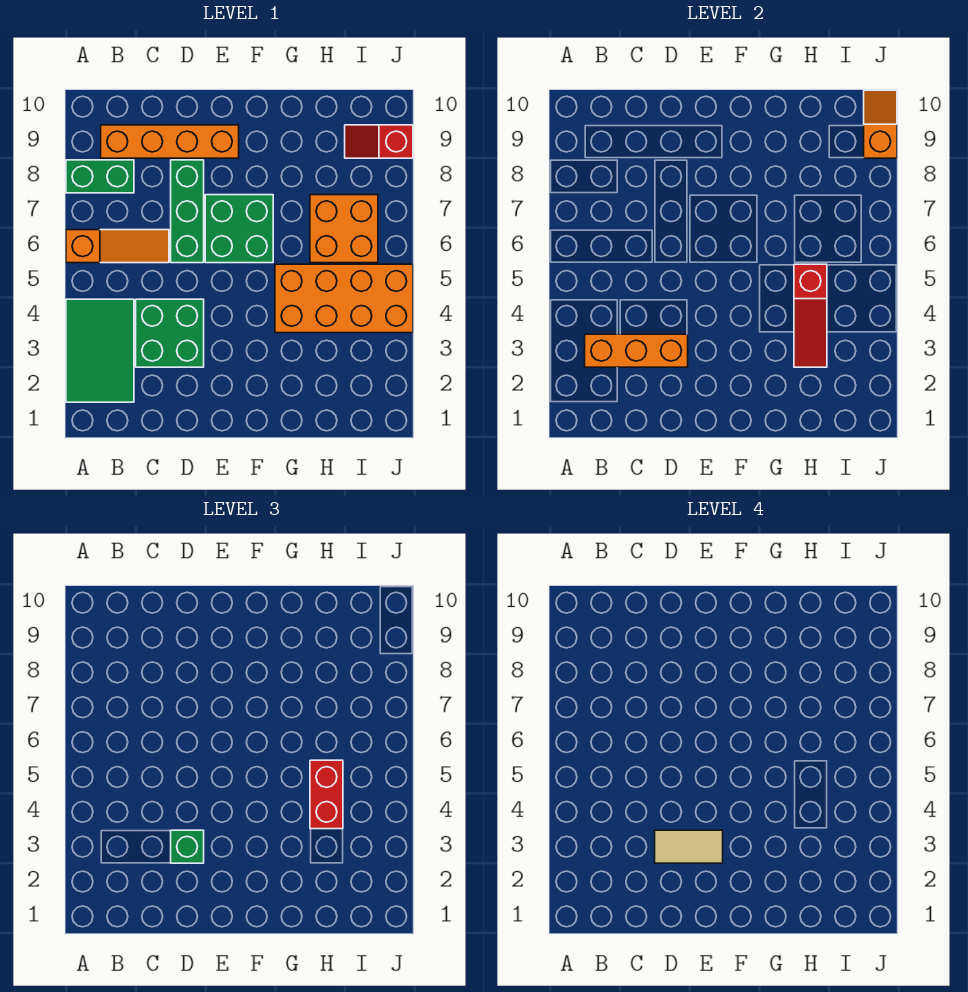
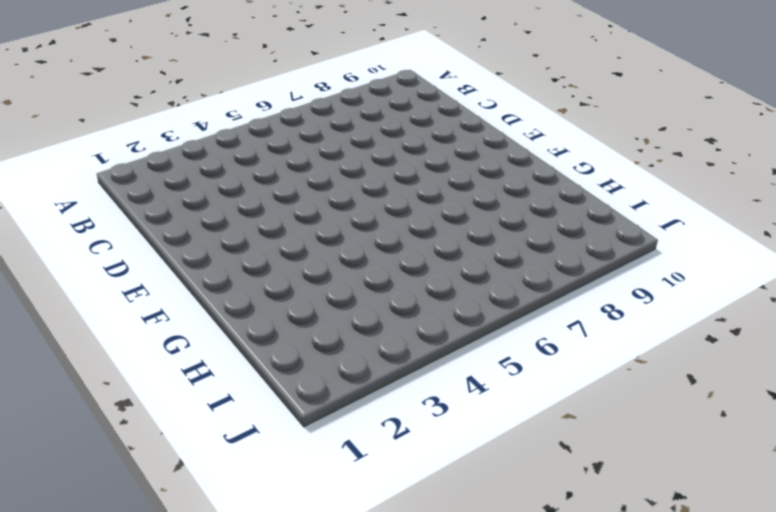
none -> green tile A2:B4 level 1
none -> orange slope A6:C6 level 1 top A
none -> green brick A8:B8 level 1

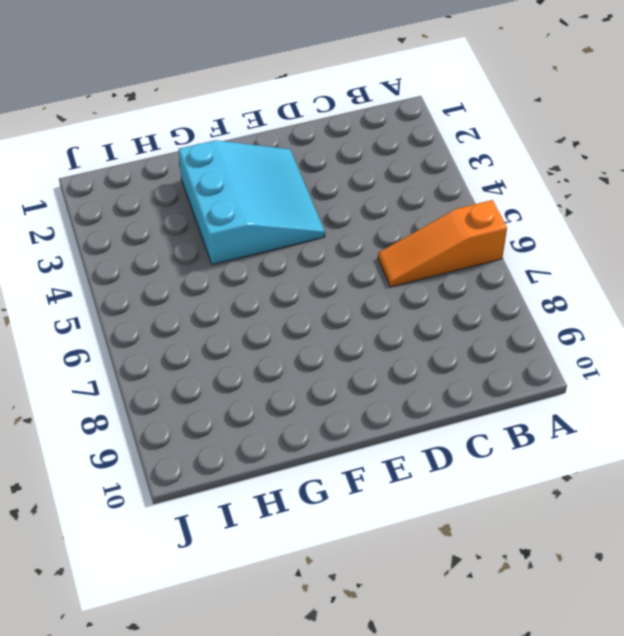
cyan slope E2:G4 level 1 top G -> orange brick G4:J5 level 1
none -> green tile A2:B4 level 1
none -> green brick A8:B8 level 1
none -> orange brick B9:E9 level 1

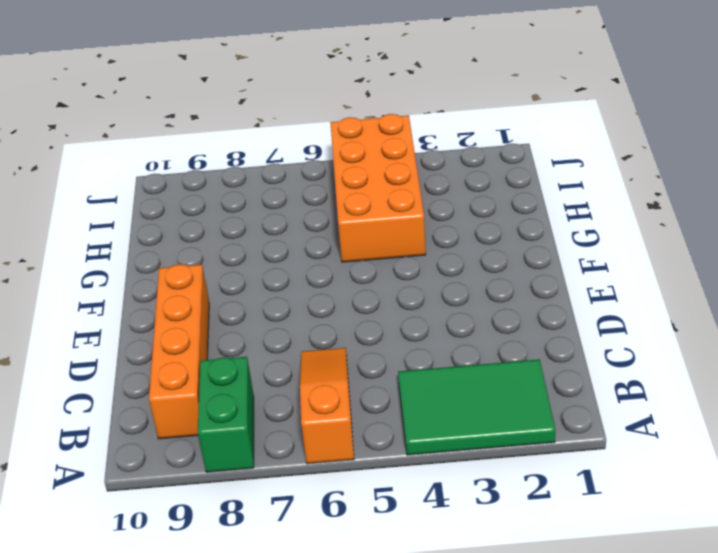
none -> green brick C3:D4 level 1
none -> green brick D6:D8 level 1
none -> green brick E6:F7 level 1

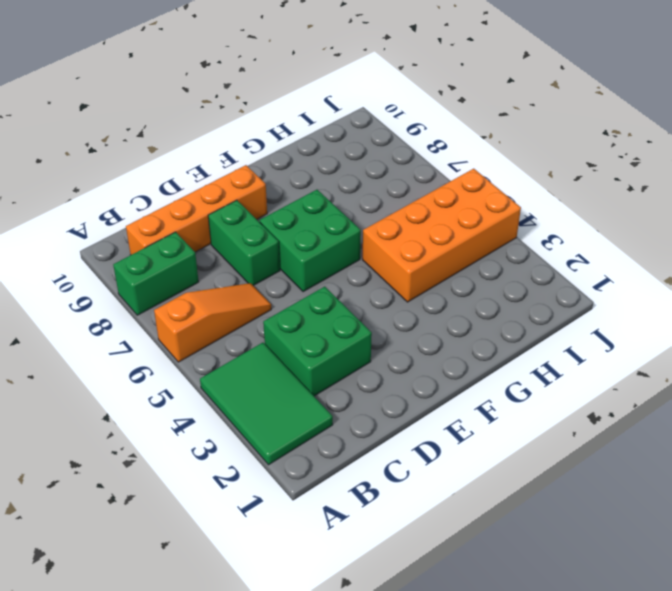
green brick D7:D8 level 1 -> green brick D6:D8 level 1
none -> orange brick H6:I7 level 1
none -> red slope I9:J9 level 1 top J
none -> orange brick B3:D3 level 2

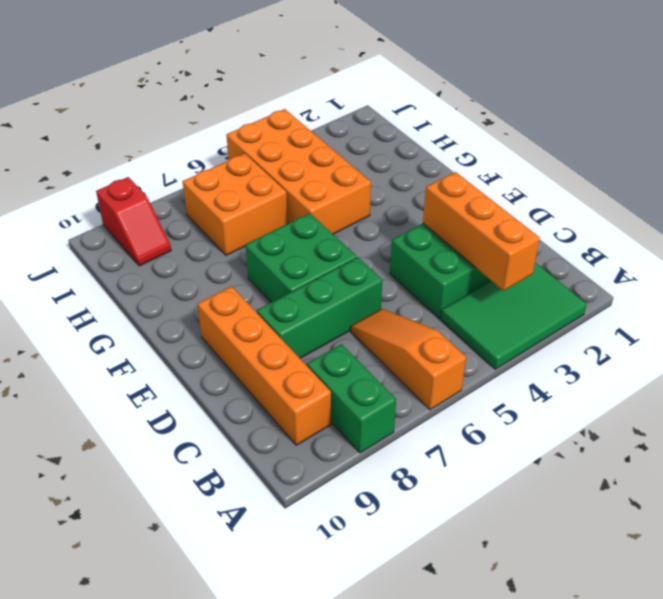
none -> red slope H3:H5 level 2 top 5
none -> orange slope J9:J10 level 2 top 9
none -> green brick D3 level 3

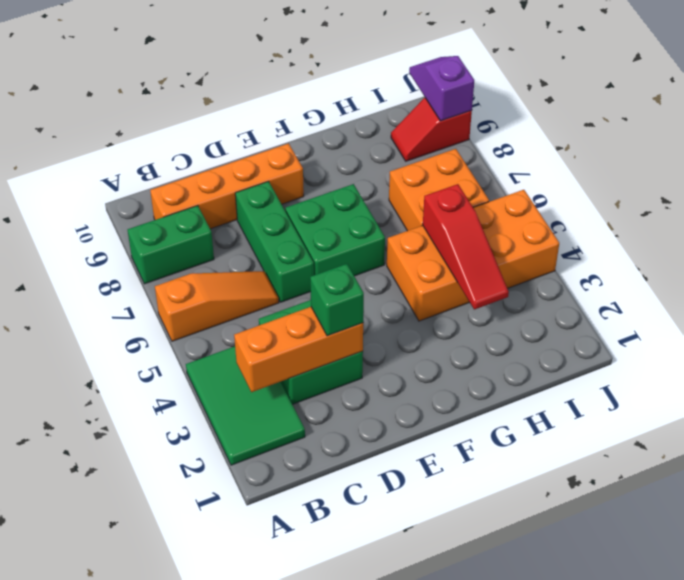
purple slope J9:J10 level 2 top 9 -> orange slope J9:J10 level 2 top 9
none -> red brick H4:H5 level 3
none -> tan tile D3:E3 level 4

